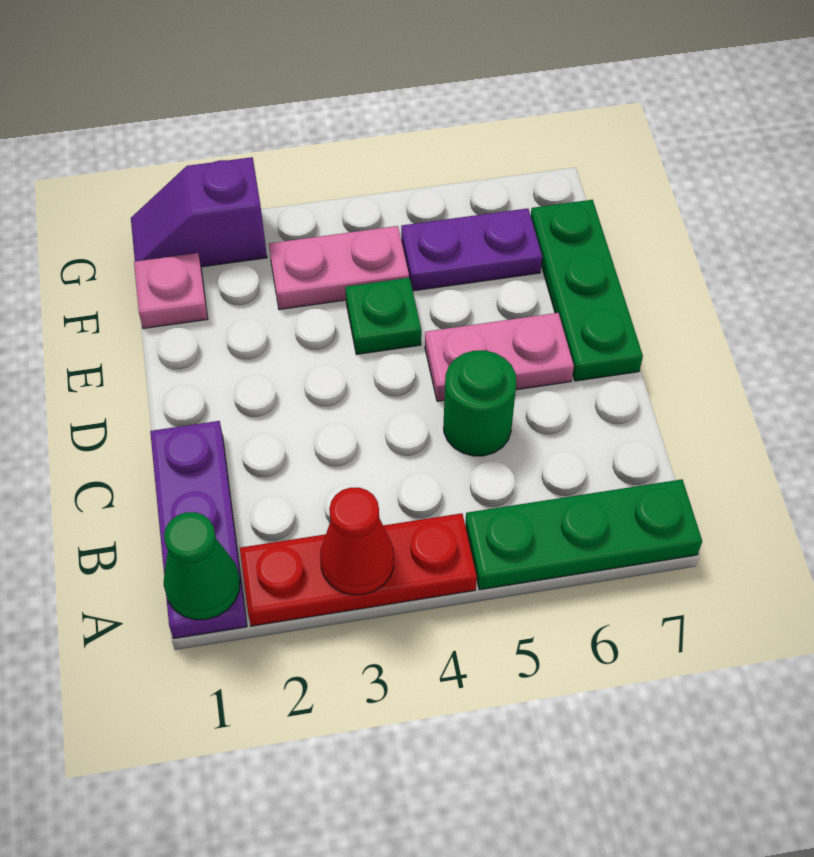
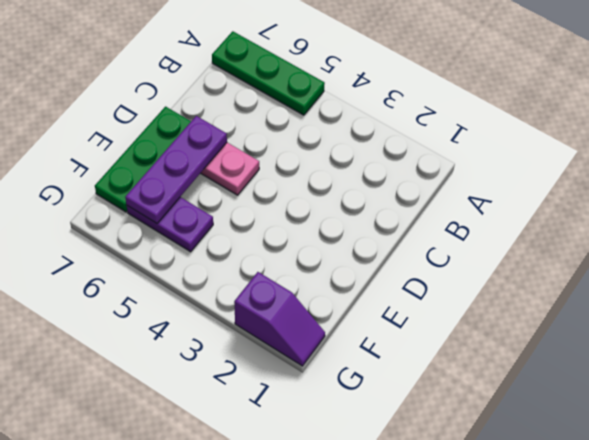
purple plate D6:F6 level 2 -> purple plate A1:C1 level 1
none -> red plate A2:A4 level 1
none -> green round brick C5 level 1
none -> green plate E4 level 1

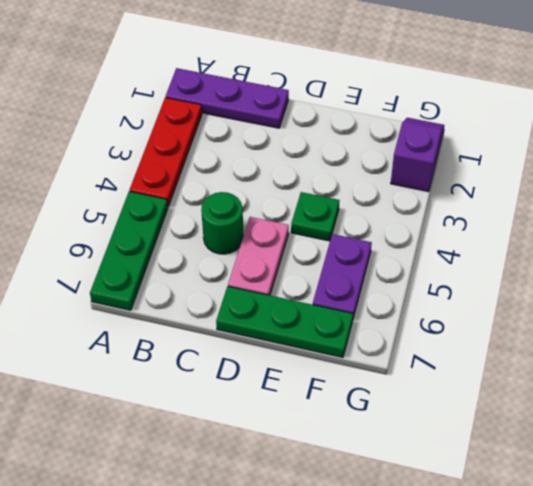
none -> pink plate F1 level 1
none -> pink plate F3:F4 level 1
none -> green cone A1 level 2

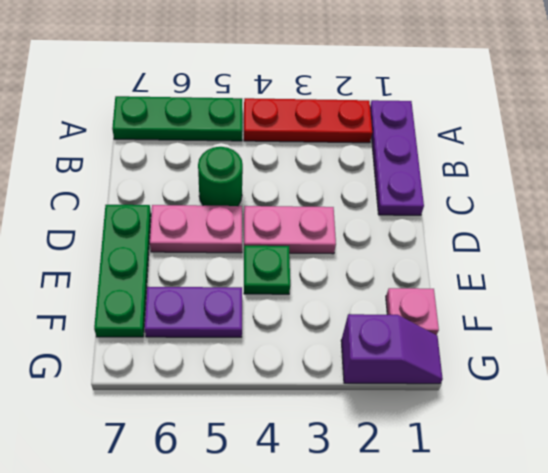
pink plate D3:D4 level 1 -> pink plate F3:F4 level 1
none -> green cone A1 level 2
none -> red cone A3 level 2

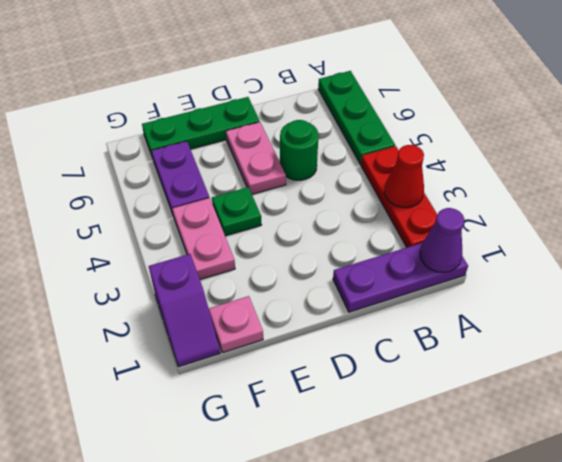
purple cone A1 level 2 -> green cone A1 level 2

